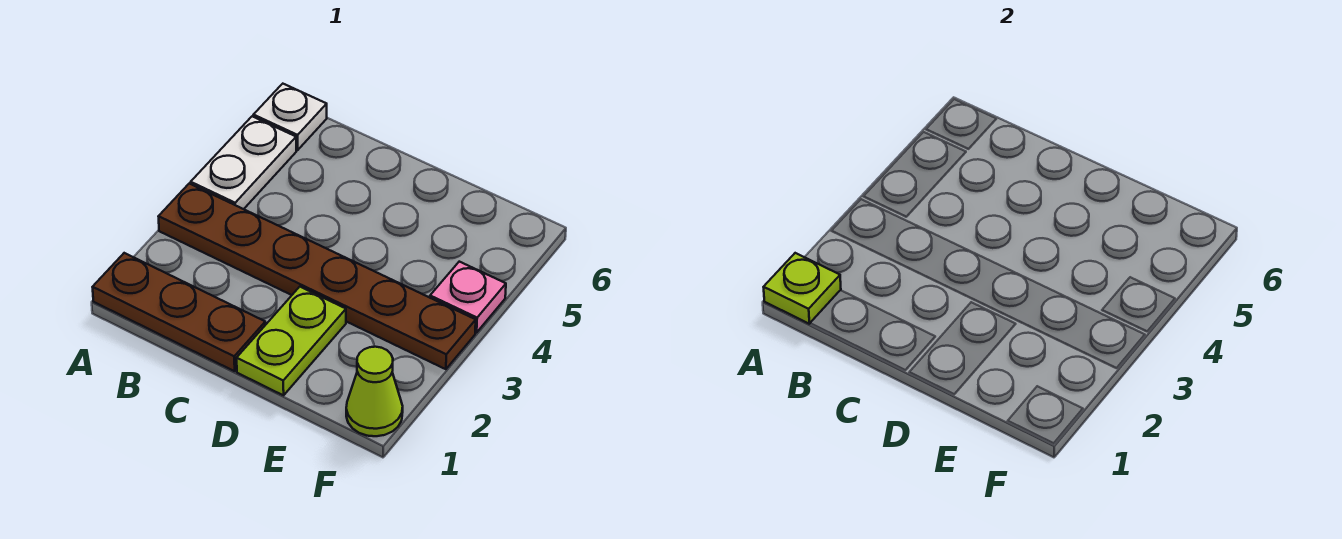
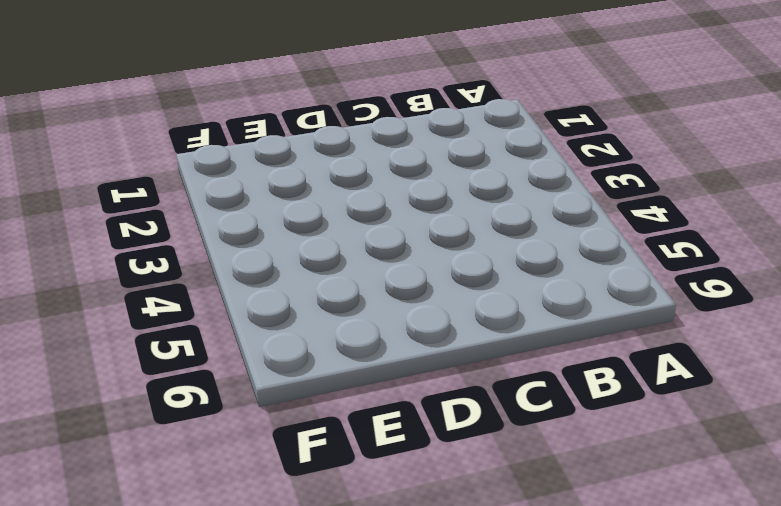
none -> brown plate A1:C1 level 1
none -> brown plate A3:F3 level 1

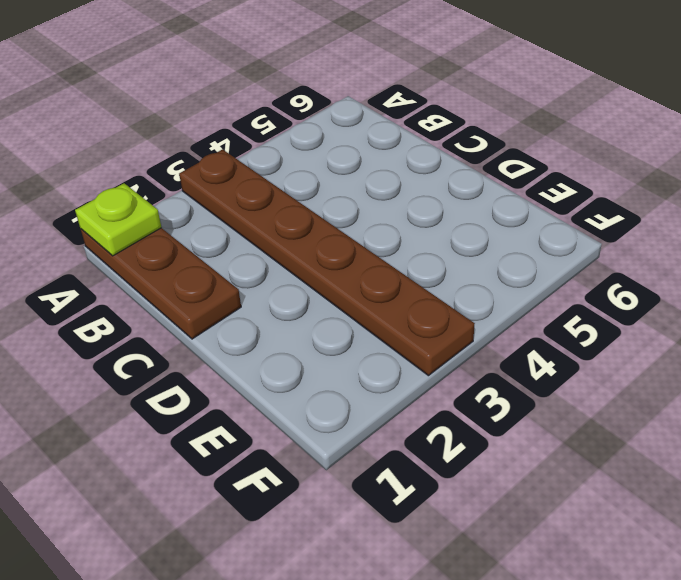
none -> white plate A4:A5 level 1
none -> white plate A6 level 1

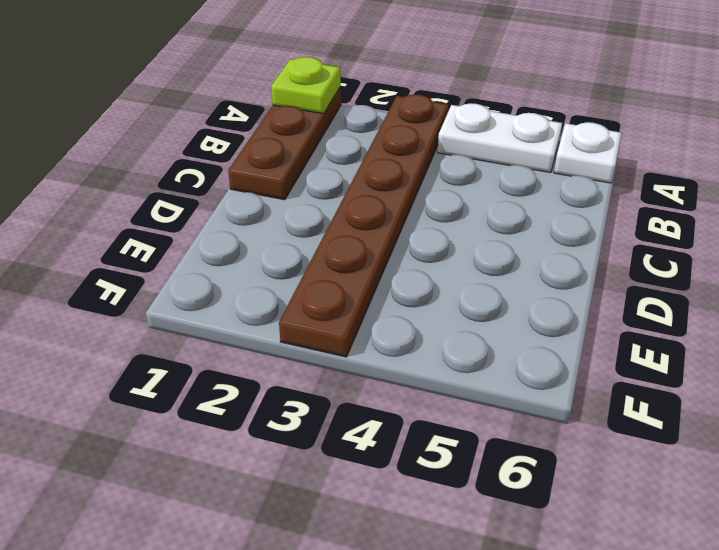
none -> lime plate D1:D2 level 1
none -> lime cone F1 level 1

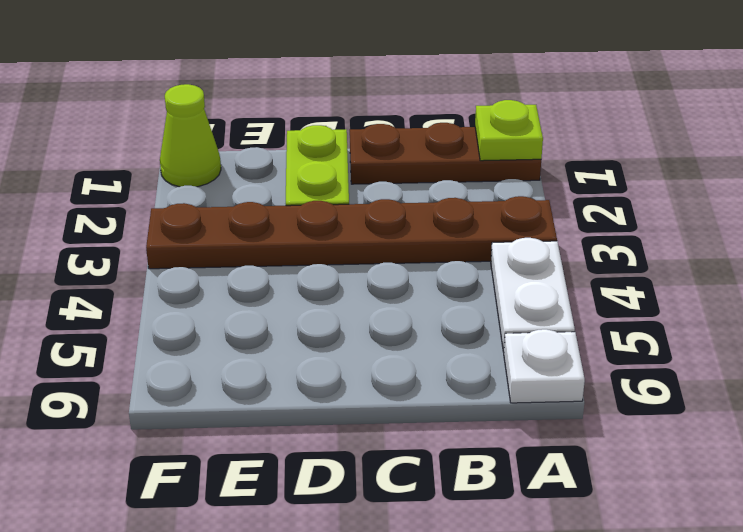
none -> pink plate F4 level 1

